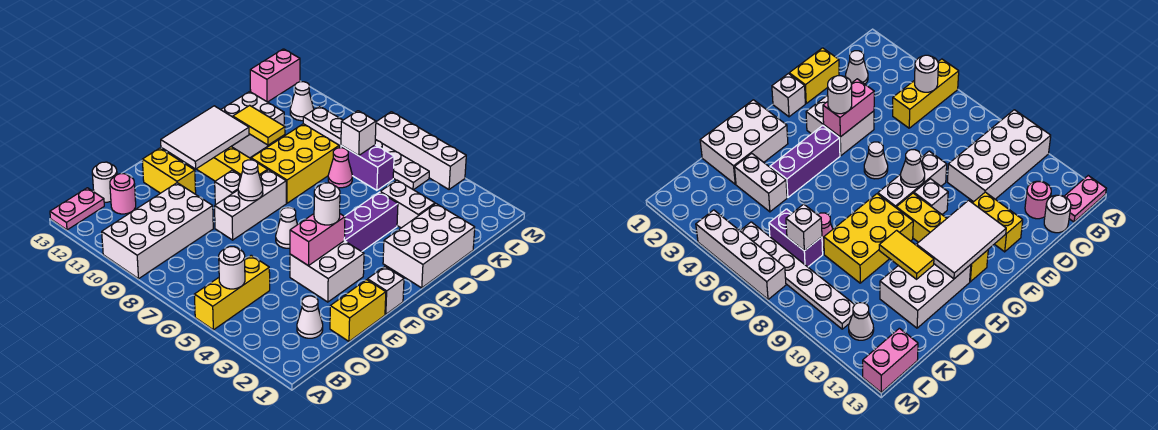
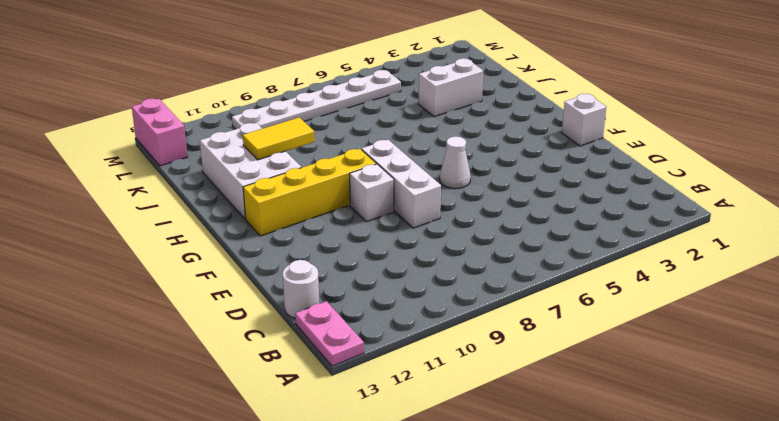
none -> yellow brick A5:C5 level 1
none -> white brick A9:D10 level 1
none -> white cone C2 level 1
none -> pink round brick C12 level 1

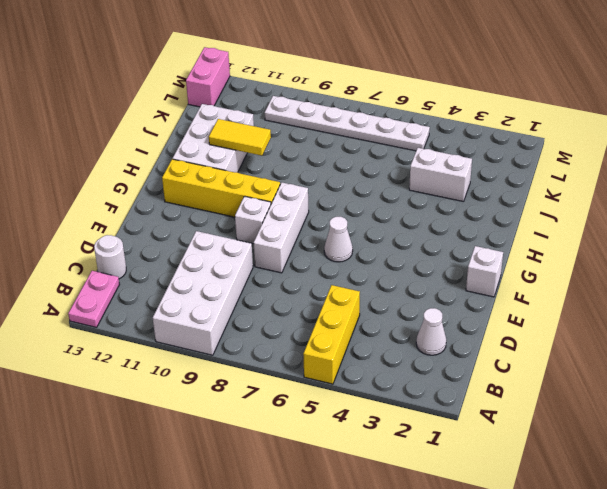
none -> pink round brick C12 level 1
none -> yellow brick D1:E1 level 1
none -> white brick E3:F4 level 1
none -> yellow brick E11:E12 level 1

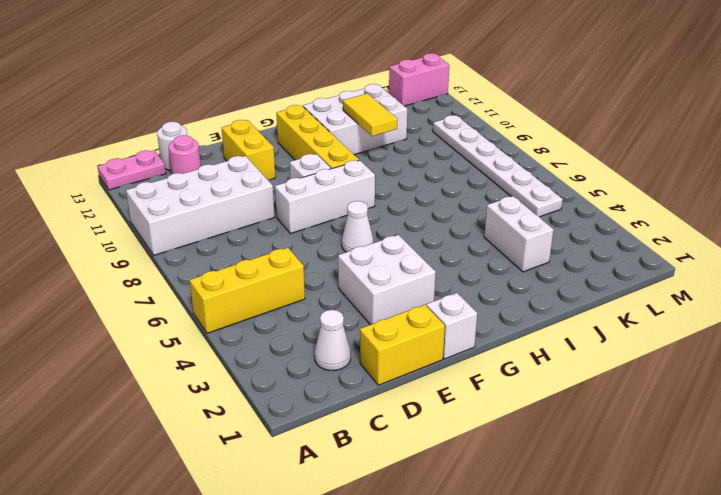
none -> purple brick G4:I4 level 1
none -> white brick H1:J2 level 1
none -> yellow brick H8:J9 level 1
none -> pink cone J7 level 1

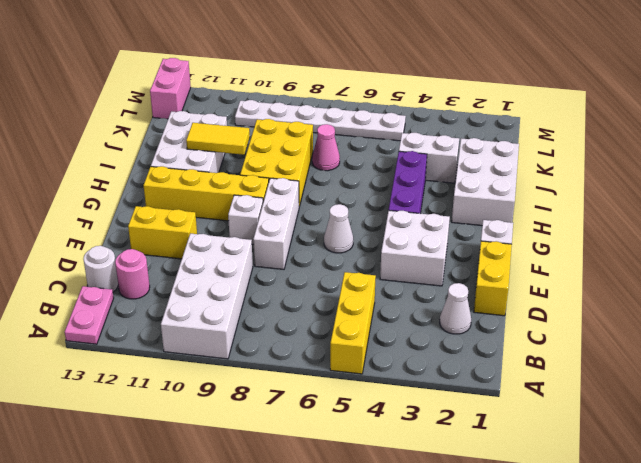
none -> purple brick K6:K7 level 1
none -> white cone L11 level 1
none -> white brick M4:M7 level 1
none -> white round brick B5 level 2

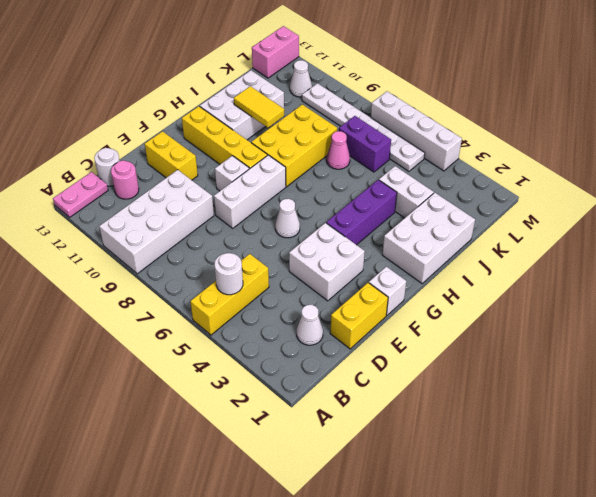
none -> pink brick E4:F4 level 2
none -> white cone F8 level 2
none -> white tile F11:H12 level 2
none -> white brick K7 level 2

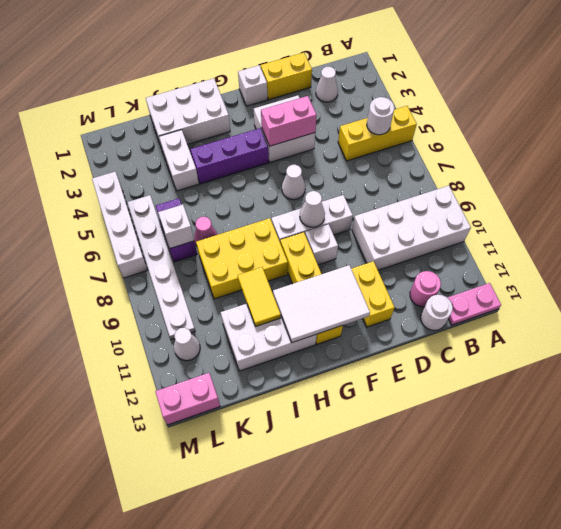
none -> white round brick F4 level 3

